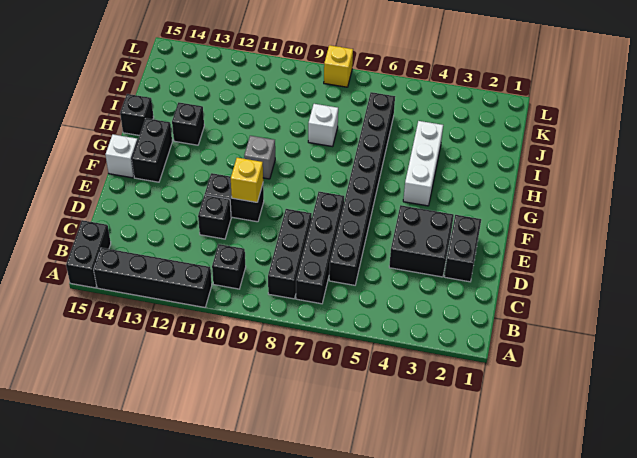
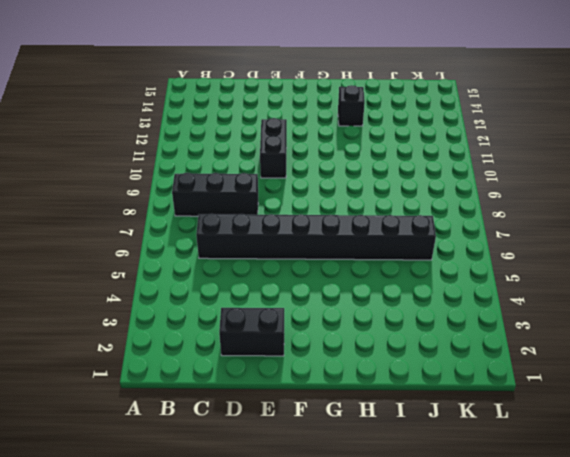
none -> black brick A11:A14 level 1
none -> black brick A15:B15 level 1
none -> black brick B7:E7 level 1

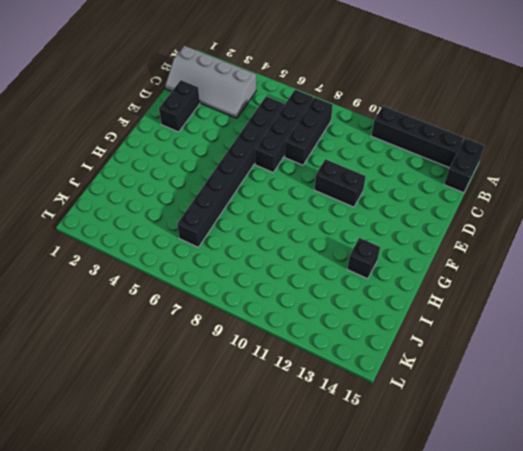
grey slope B1:C4 level 1 top B -> none
none -> black brick B10 level 1
none -> black brick D3:E4 level 1
none -> black brick D11 level 1

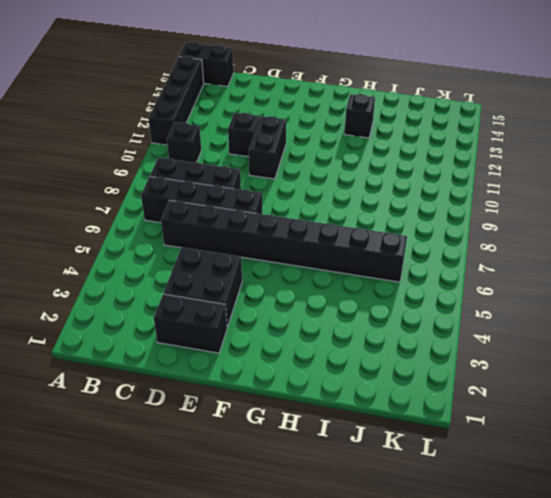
none -> black brick F14:G14 level 1
none -> white brick F15 level 1
none -> white brick G4:I4 level 1

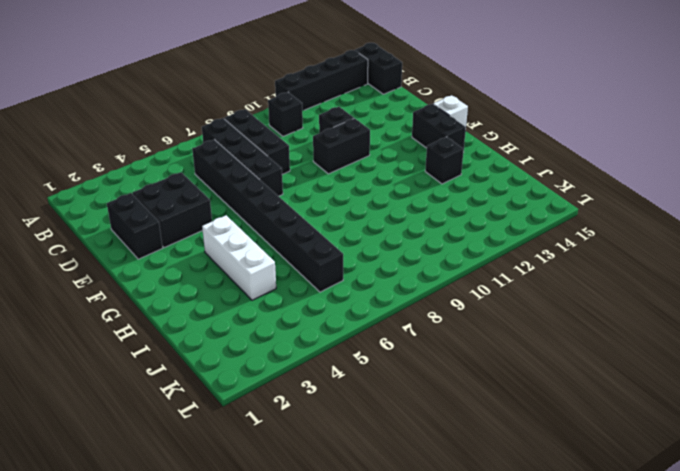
none -> grey brick G10 level 1
none -> black brick H15 level 1
none -> white brick I8 level 1

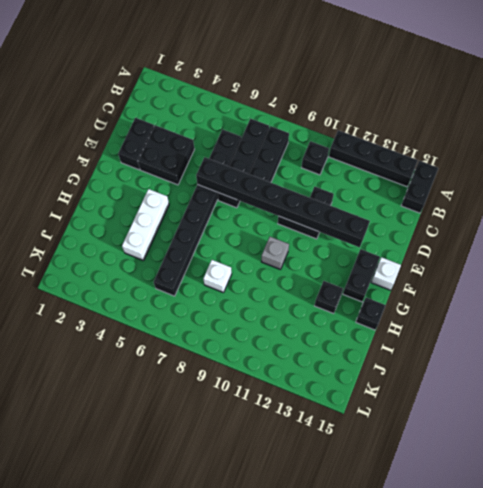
black brick E6:E13 level 2 -> yellow brick E10 level 2
none -> yellow brick L8 level 1

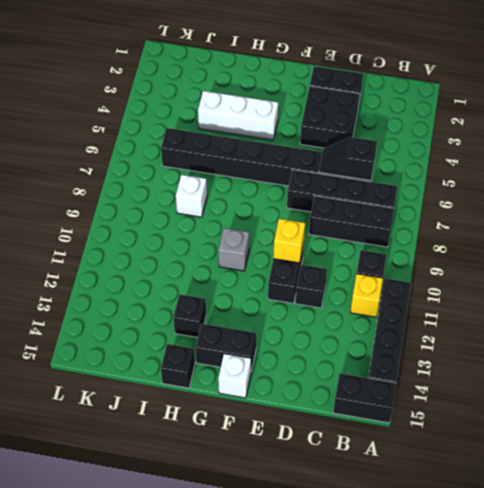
yellow brick B11 level 1 -> yellow brick L8 level 1
black slope C6:D6 level 2 top C -> none

